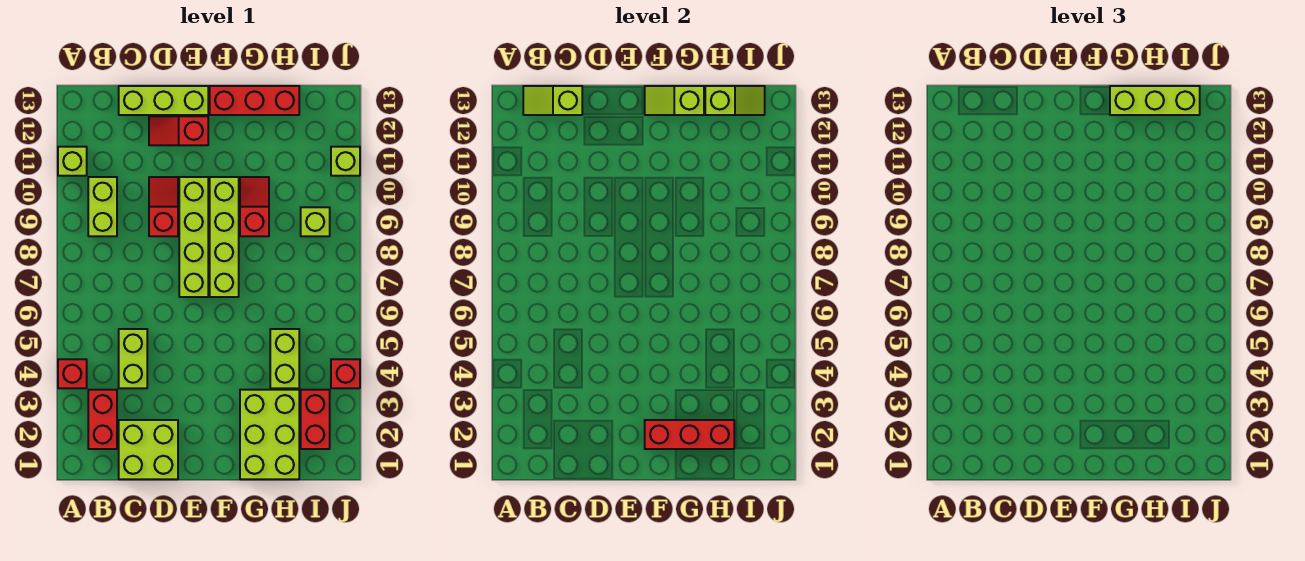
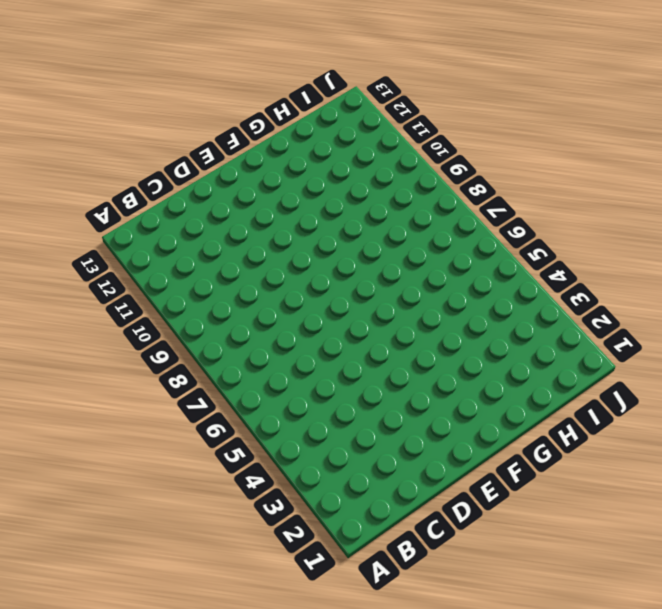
none -> red brick A4 level 1
none -> lime brick A11 level 1
none -> red brick B2:B3 level 1

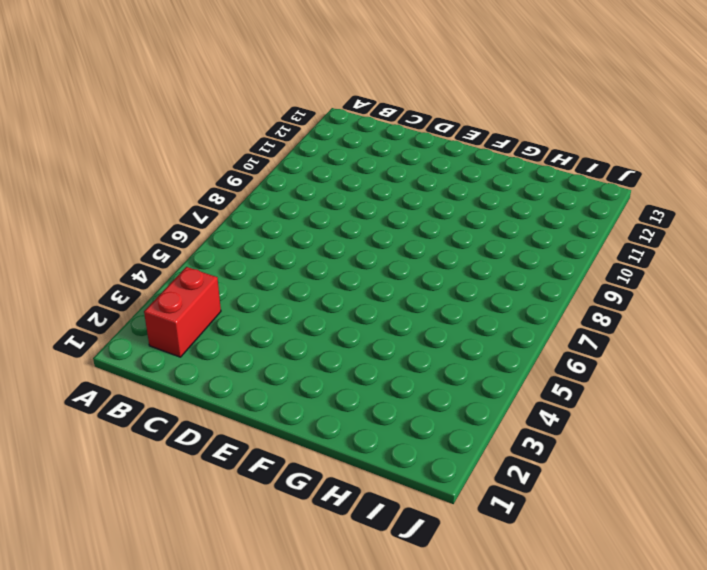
none -> red brick A4 level 1
none -> lime brick A11 level 1
none -> lime brick B9:B10 level 1

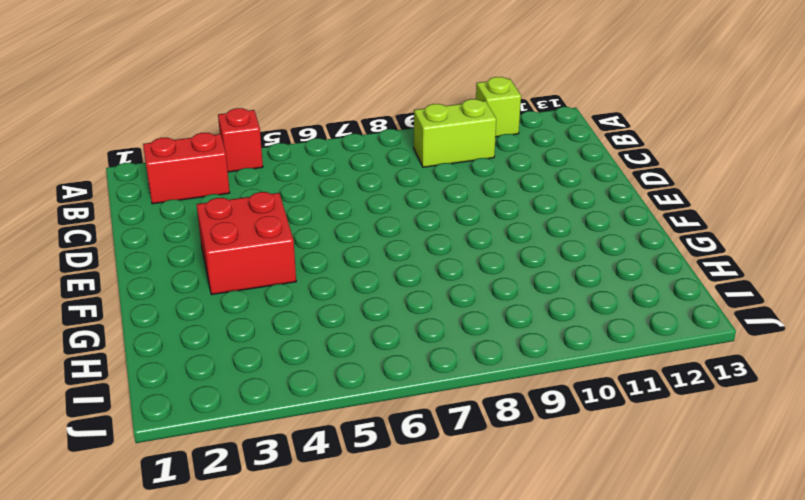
red brick E3:F4 level 1 -> none
none -> lime brick C1:D2 level 1
none -> lime brick C4:C5 level 1
none -> lime brick C13:E13 level 1

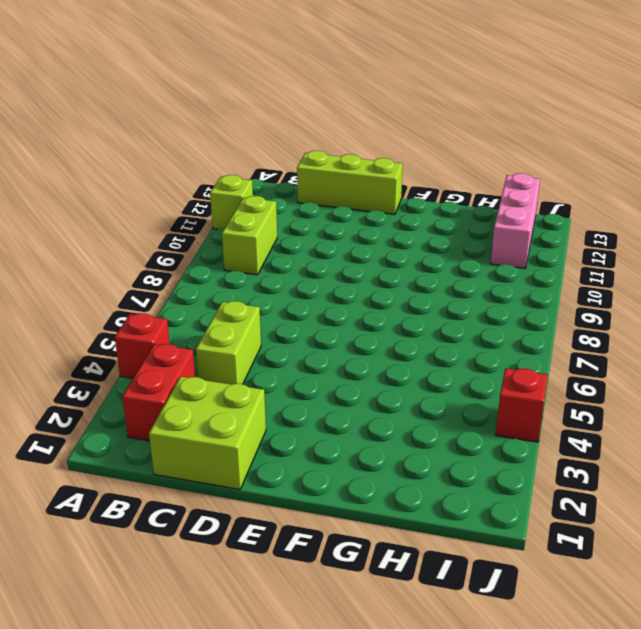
pink brick I11:I13 level 1 -> none
none -> red slope D9:D10 level 1 top 9
none -> red slope D12:E12 level 1 top E
none -> lime brick E7:E10 level 1

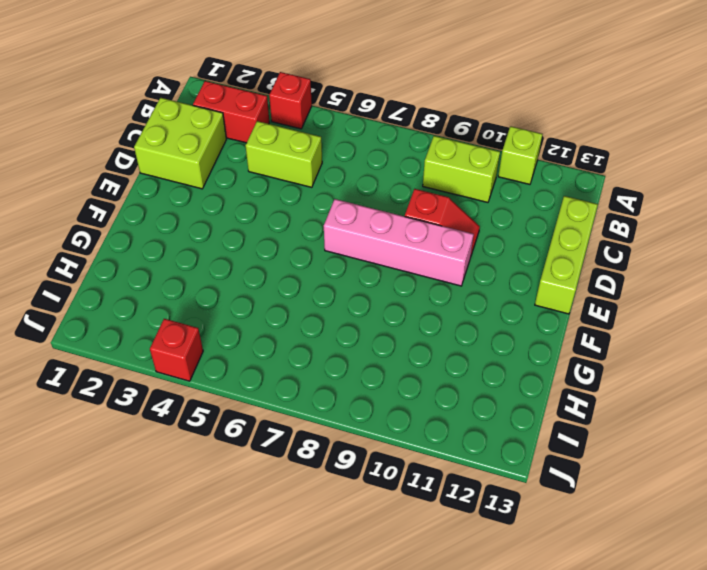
pink brick E7:E10 level 1 -> lime brick E7:E10 level 1
none -> red slope D12:E12 level 1 top E
none -> lime brick F7:F10 level 1
none -> red brick F13:H13 level 1

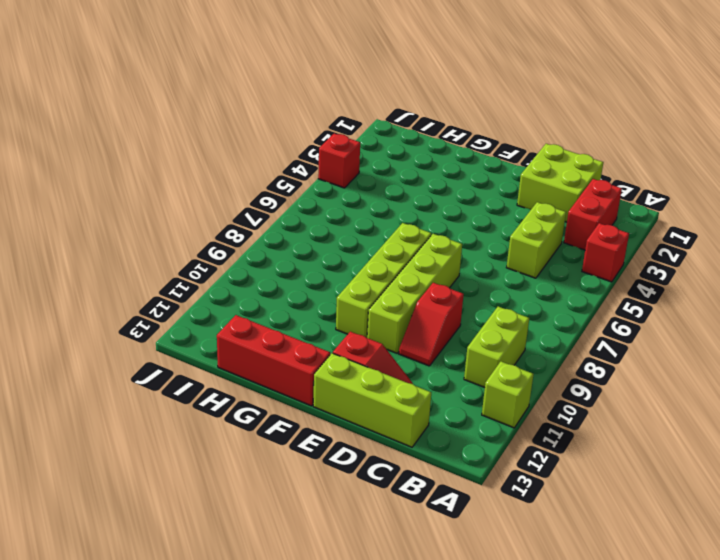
none -> lime brick G1:H3 level 1
none -> red slope G9:G10 level 1 top 9
none -> lime brick H4:H5 level 1

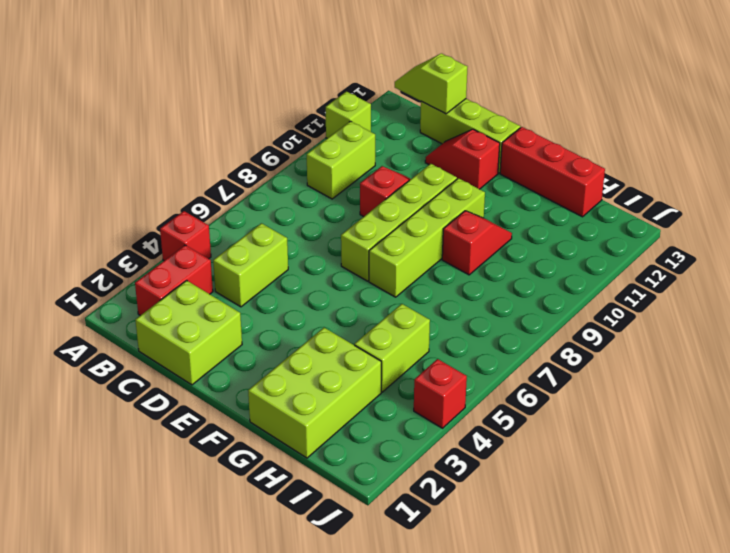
none -> red brick I2:I3 level 1
none -> lime brick I9 level 1
none -> lime brick J11 level 1

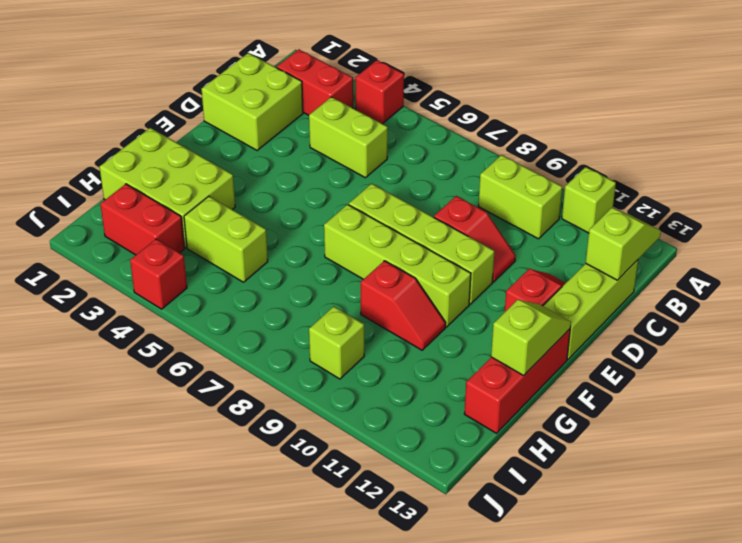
none -> lime brick J11 level 1
none -> red brick F2:H2 level 2
none -> lime slope H13:I13 level 2 top H

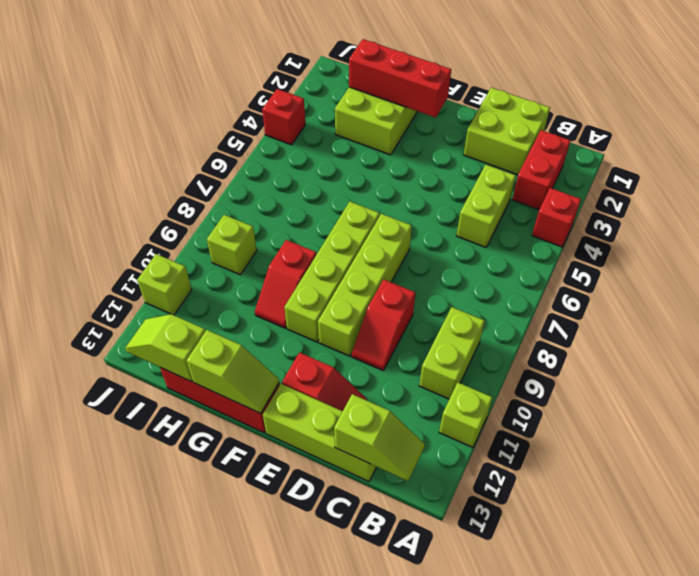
none -> lime brick H4:H5 level 1
none -> red brick I2:I3 level 1
none -> lime brick G13:I13 level 3

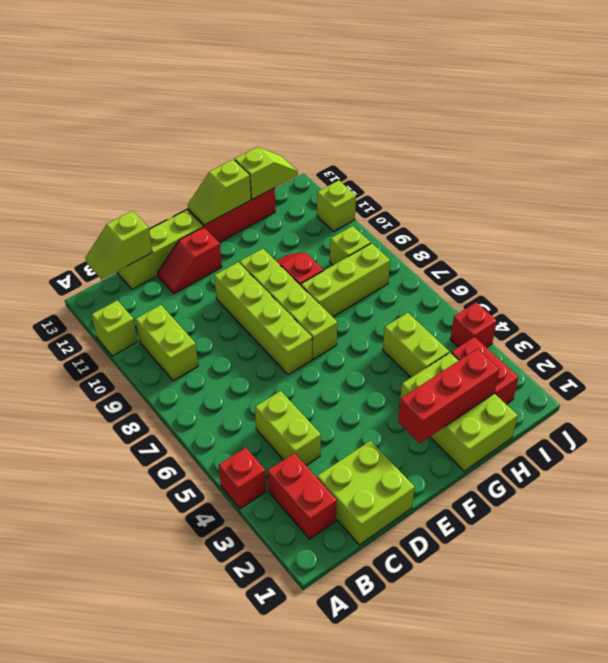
lime brick G8:I8 level 1 -> lime brick G13:I13 level 3
none -> red slope D9:D10 level 1 top 9

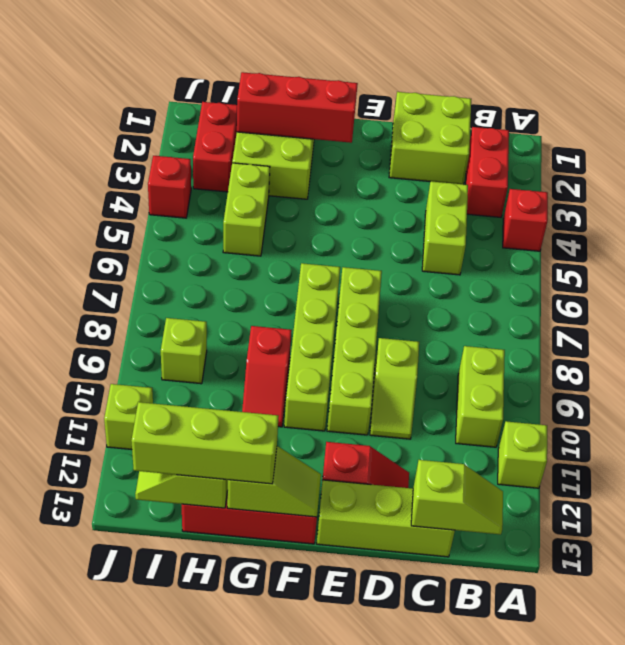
lime slope D9:D10 level 1 top 9 -> red slope D9:D10 level 1 top 9

